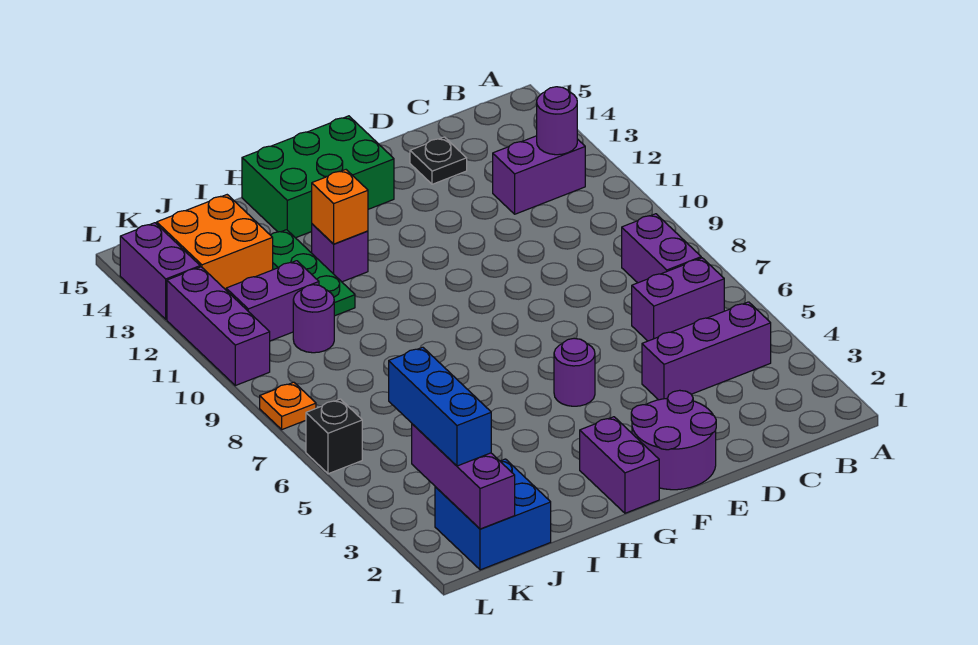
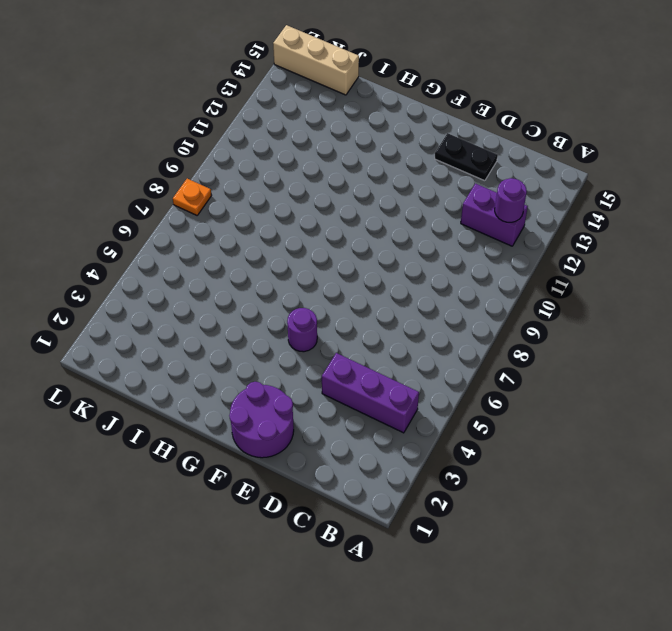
black plate D14:E14 level 1 -> black plate D14 level 1
tan brick J15:L15 level 1 -> none
none -> purple brick B6:C6 level 1
none -> purple brick B7:B8 level 1
none -> green brick F14:H15 level 1

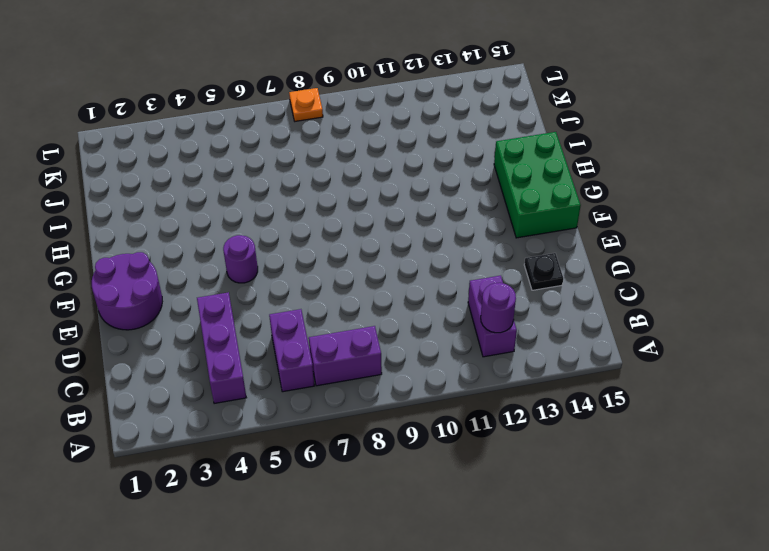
none -> purple brick G1:G2 level 1
none -> purple brick H12 level 1
none -> green plate I11:I13 level 1

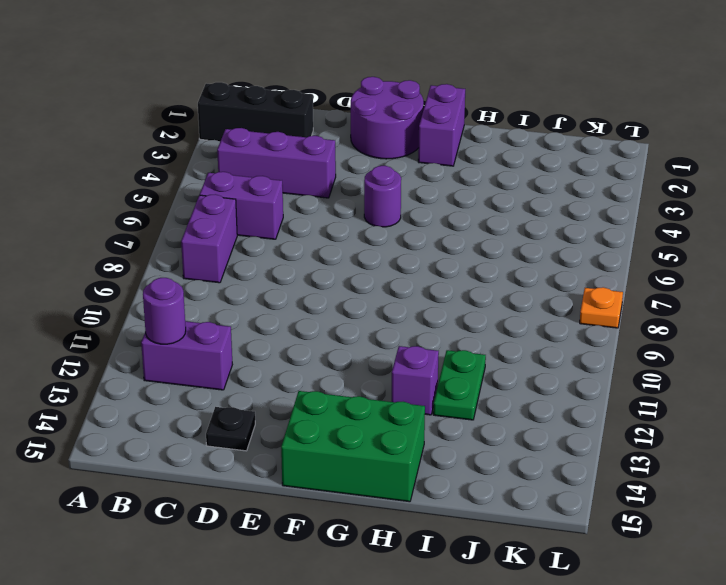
black brick A2:C2 level 1 -> none
green plate I11:I12 level 1 -> green plate I11:I13 level 1
none -> blue brick J1:K2 level 1
none -> purple round brick J10 level 1
none -> purple brick J11:K11 level 1

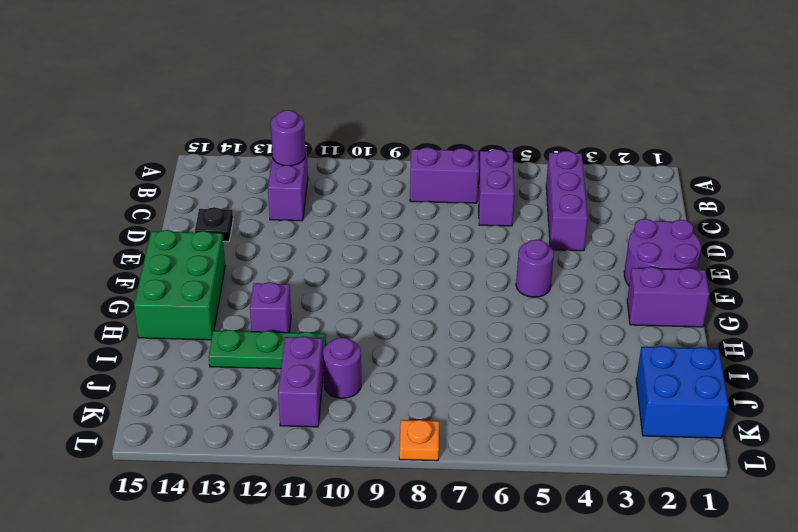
none -> orange brick J13:K14 level 1
none -> black brick L6 level 1
none -> purple brick L10:L12 level 1

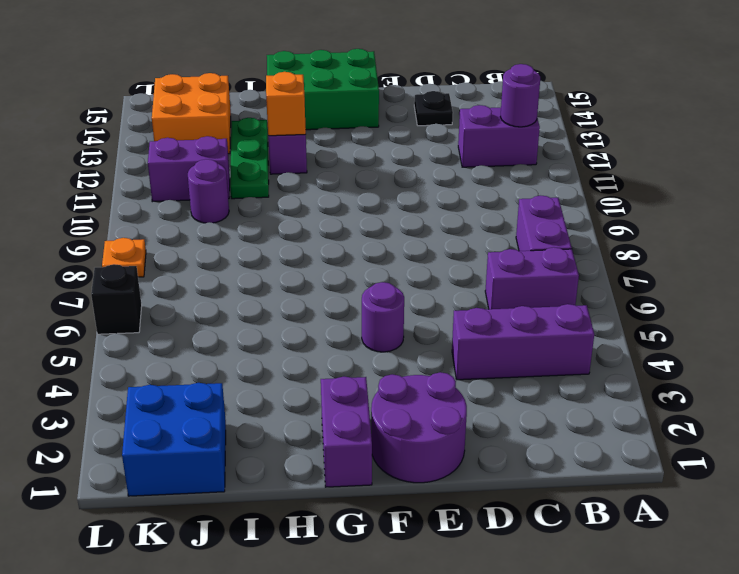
none -> purple brick L10:L12 level 1
none -> purple brick L13:L14 level 1
none -> purple brick K1:K3 level 2

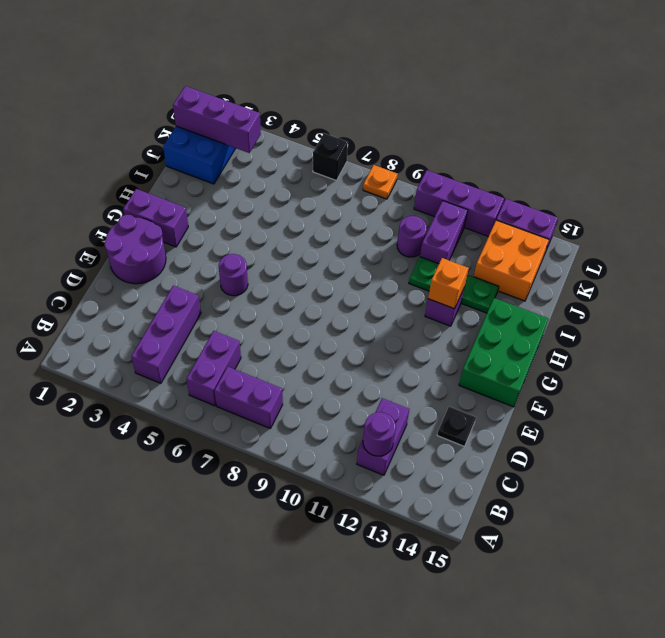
none -> blue brick K2:K4 level 3

